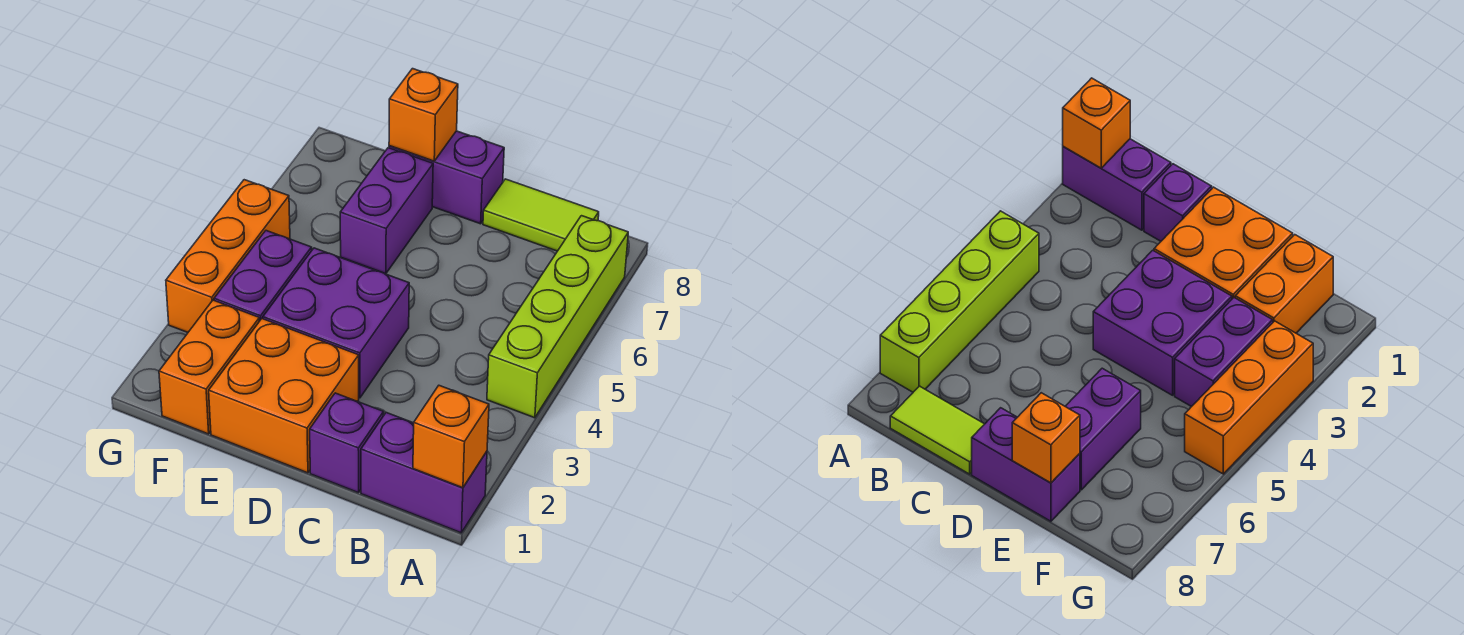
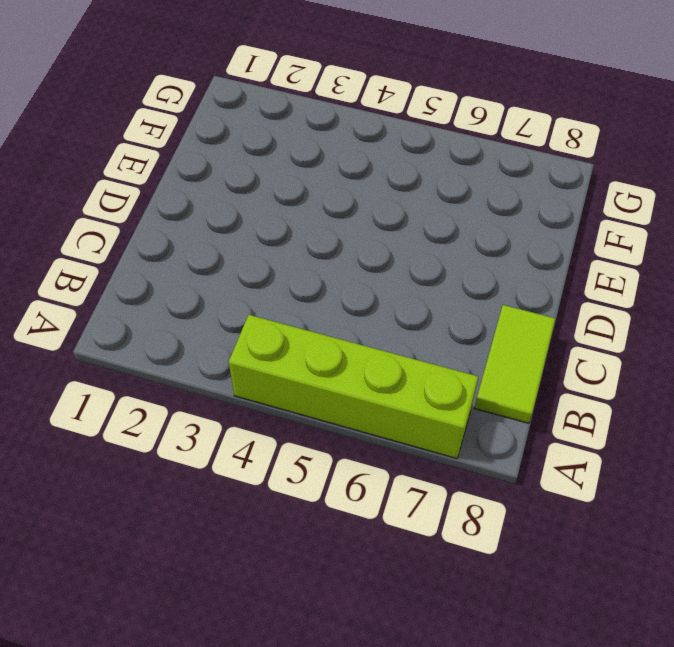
none -> purple brick A1:B1 level 1
none -> purple brick C1 level 1
none -> orange brick D1:E2 level 1

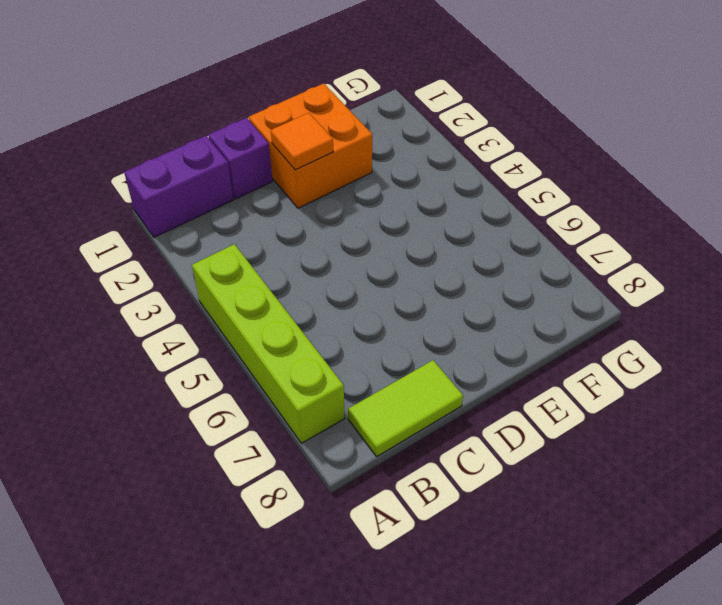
orange tile D2 level 2 -> none
none -> purple brick D3:E4 level 1
none -> purple brick D8:E8 level 1
none -> purple brick E6:E7 level 1

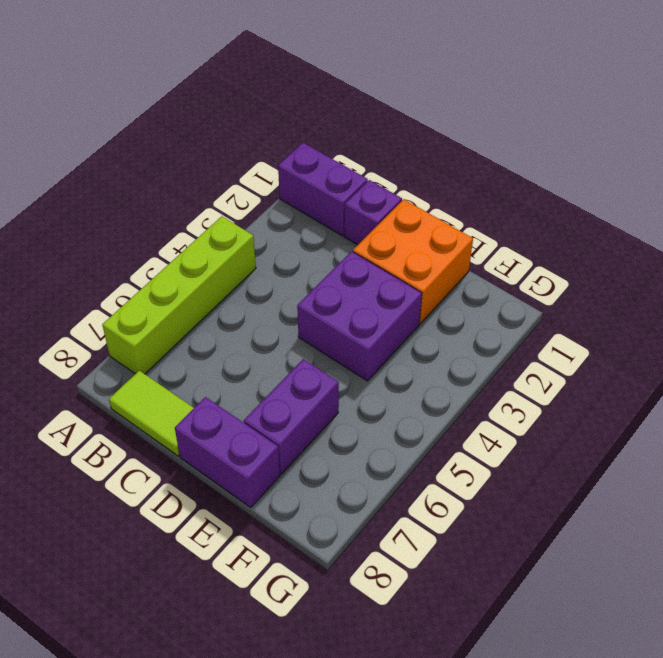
none -> orange brick F1:F2 level 1
none -> purple brick F3:F4 level 1
none -> orange brick G3:G5 level 1

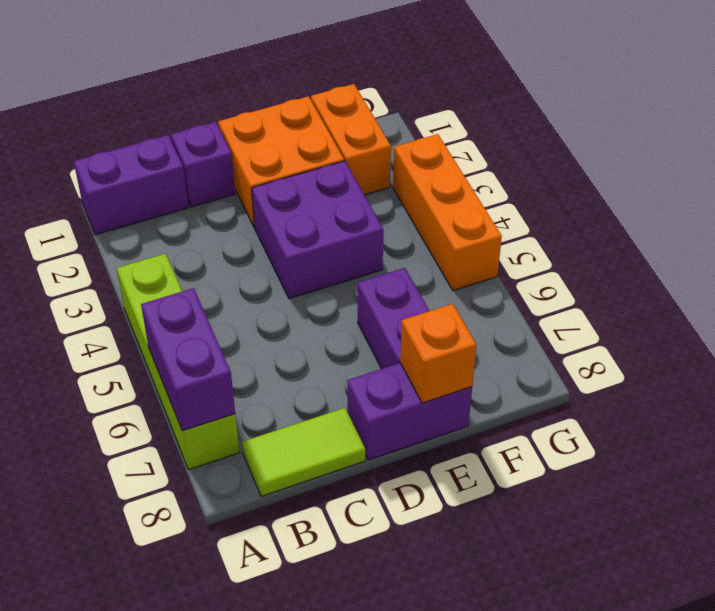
purple brick A6:A7 level 2 -> purple brick F3:F4 level 1
none -> orange brick A1 level 2

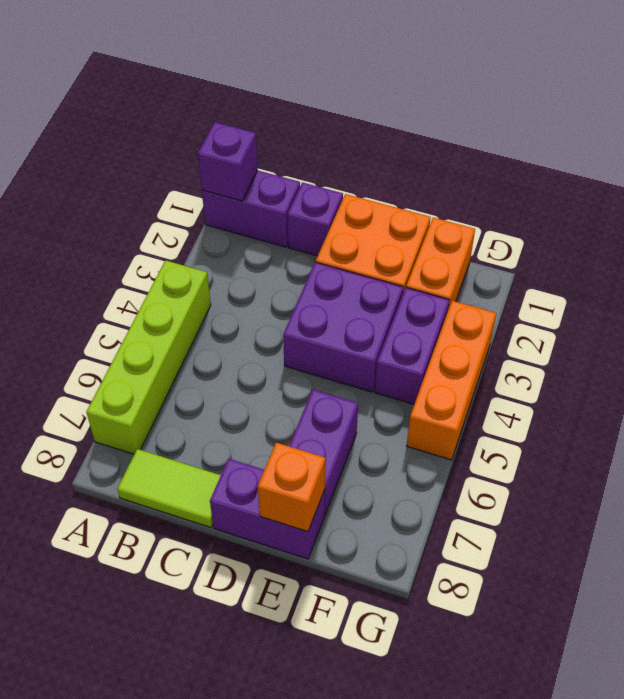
purple brick A1 level 2 -> orange brick A1 level 2

